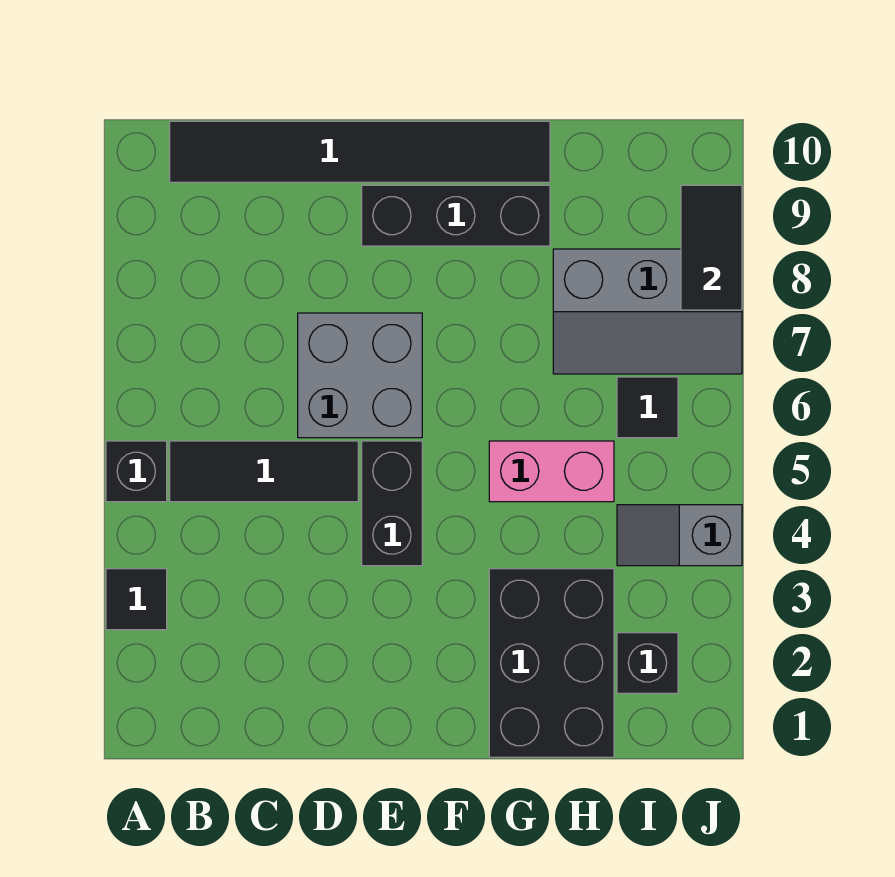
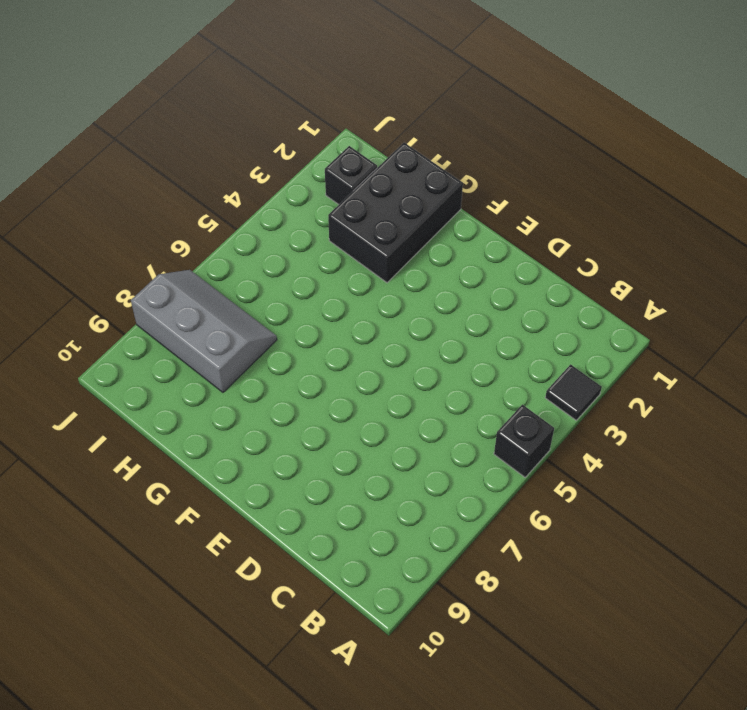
none -> black tile B5:D5 level 1
none -> black tile B10:G10 level 1
none -> grey brick D6:E7 level 1

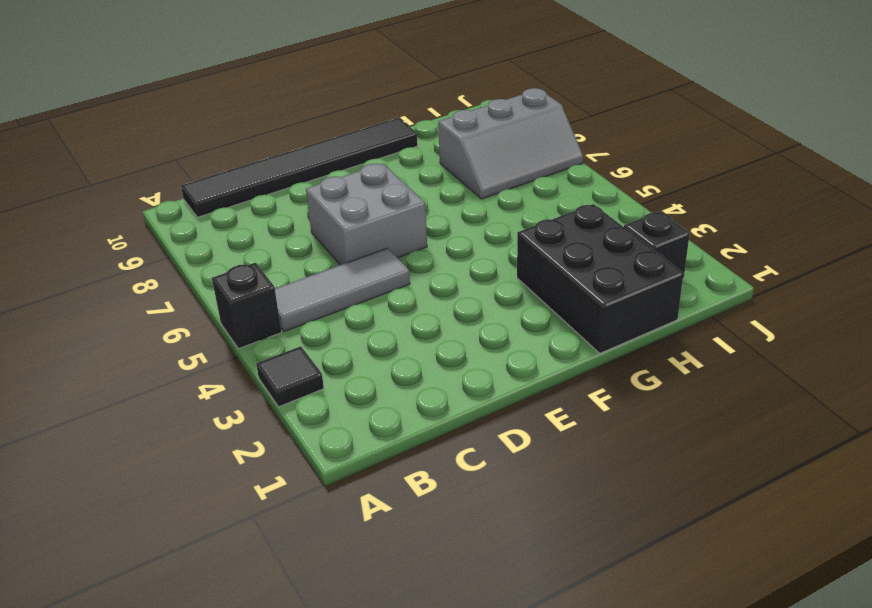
grey tile B5:D5 level 1 -> black tile B5:D5 level 1
none -> black brick E4:E5 level 1
none -> black brick E9:G9 level 1
none -> pink brick G5:H5 level 1

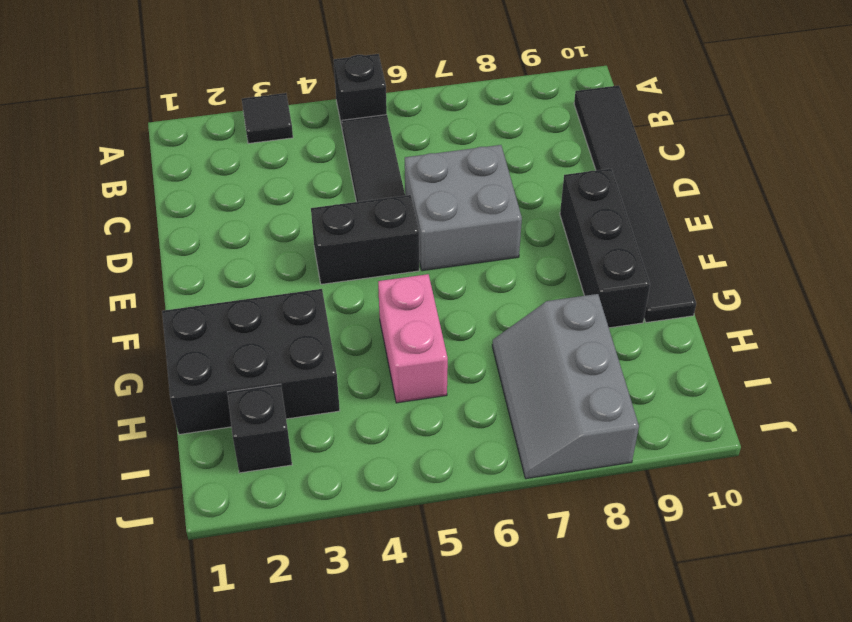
none -> grey slope I4:J4 level 1 top J
none -> black tile I6 level 1
none -> black tile J8:J9 level 2

